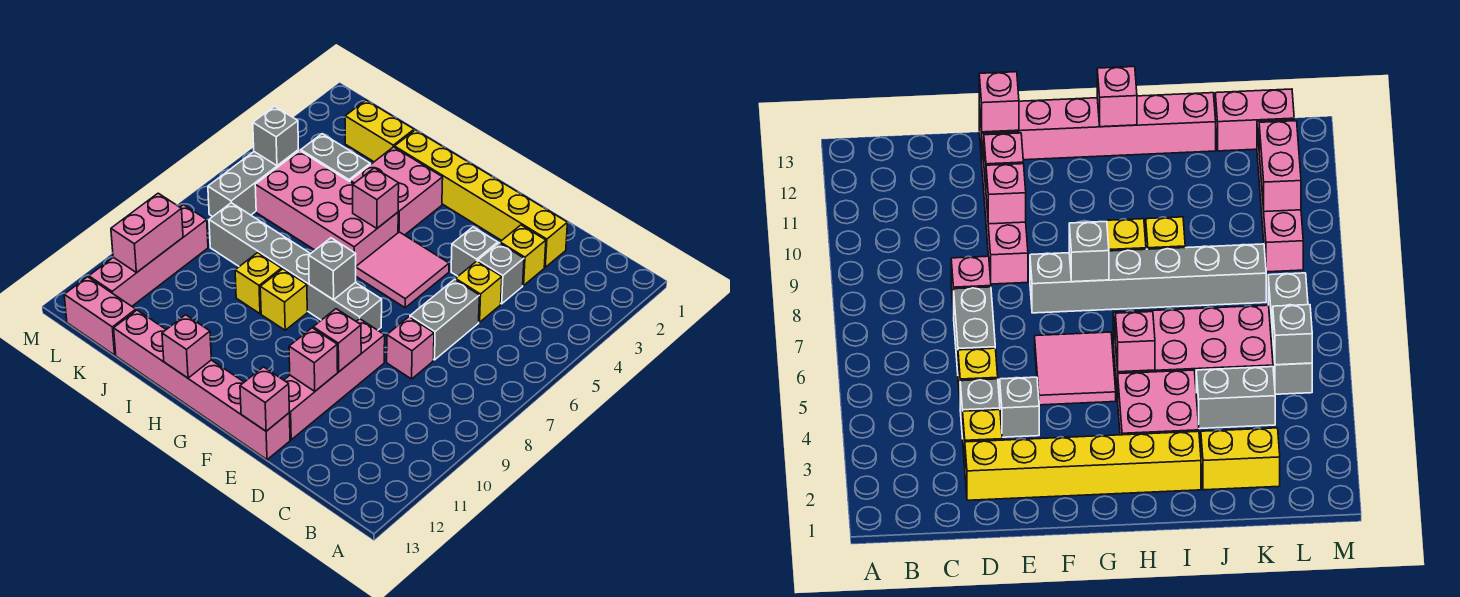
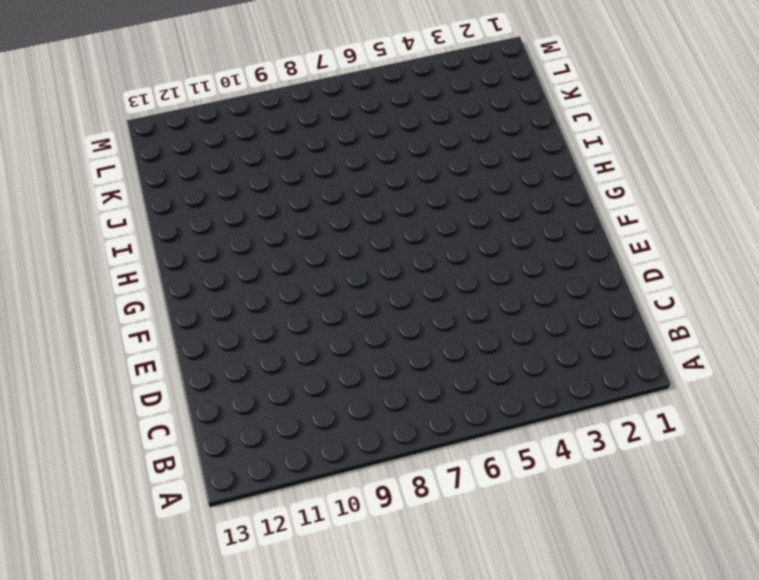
none -> yellow brick D2:I2 level 1
none -> yellow brick D3 level 1
none -> grey brick D4 level 1

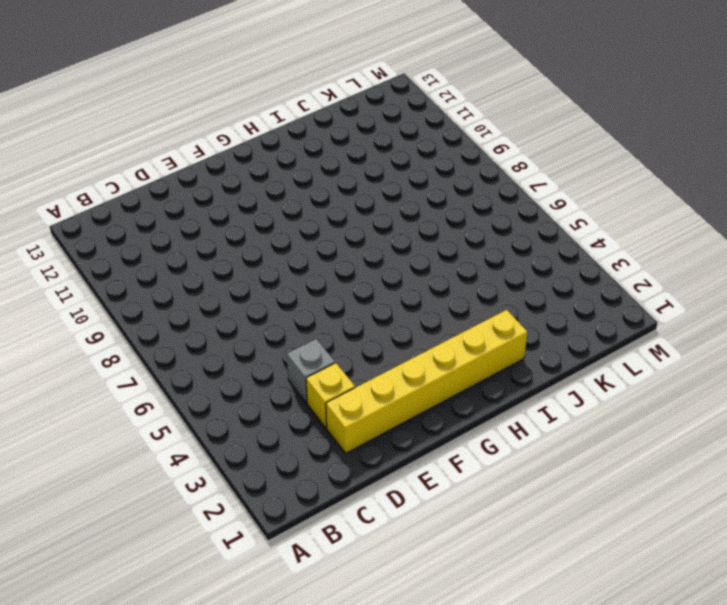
none -> yellow brick D5 level 1
none -> grey brick D6:D7 level 1
none -> pink brick D8 level 1

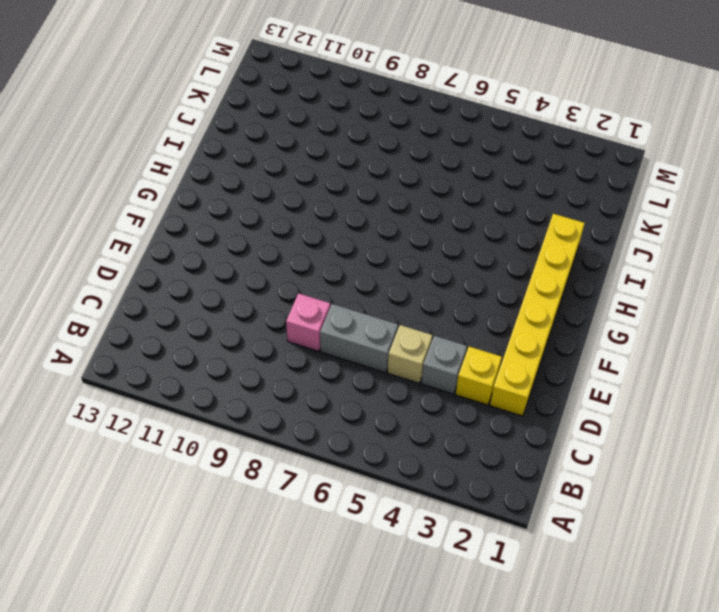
tan brick D5 level 1 -> yellow brick D5 level 1
none -> grey brick E4 level 1
none -> pink brick E9:E12 level 1
none -> pink brick E13:J13 level 1

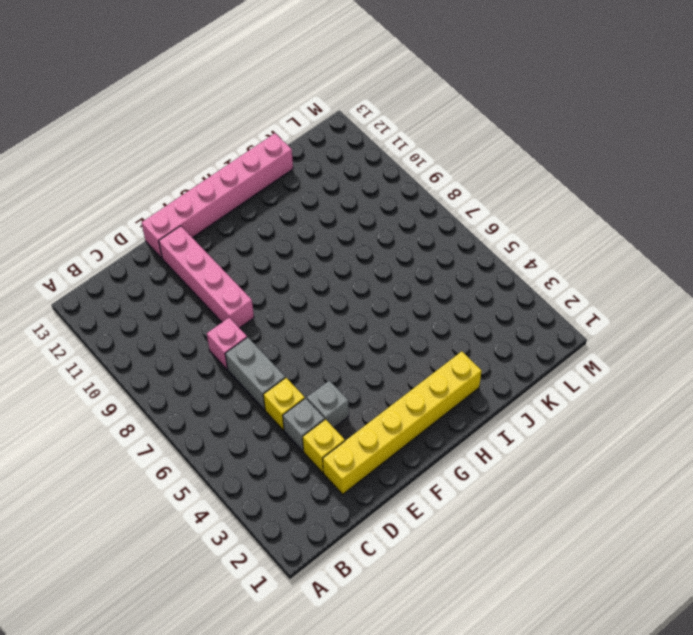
none -> pink tile F5:G6 level 1
none -> grey brick F8:K8 level 1
none -> pink brick H3:I4 level 1

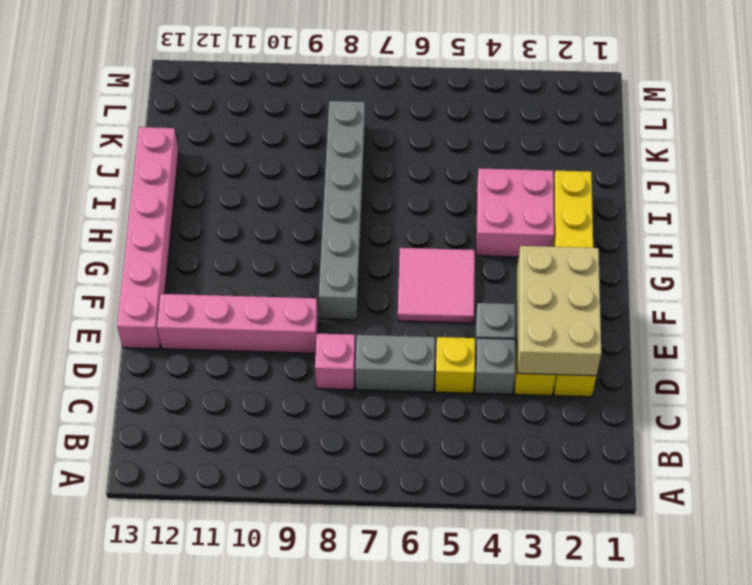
tan brick D2:F3 level 2 -> none
none -> pink brick H5:K6 level 1
none -> yellow brick H9 level 1
none -> yellow brick I9 level 1

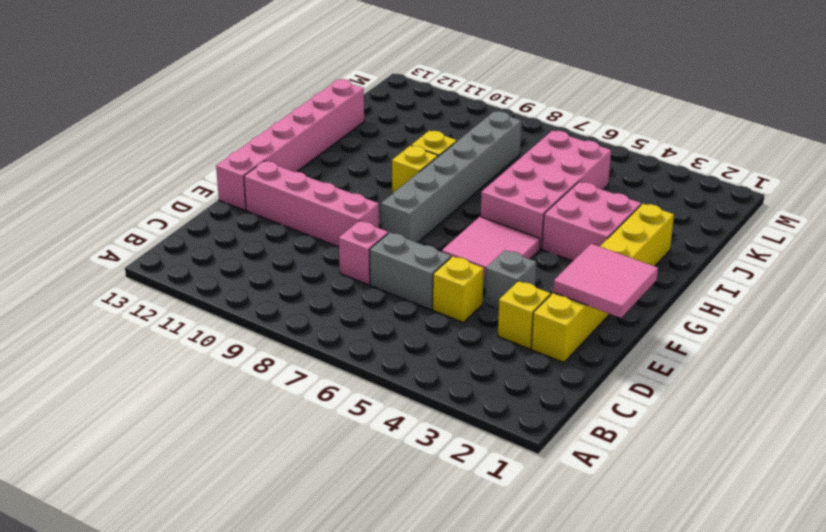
pink tile E1:F2 level 2 -> none
none -> grey brick D4 level 1
none -> yellow brick J2:K2 level 1
none -> grey brick J4:K4 level 1

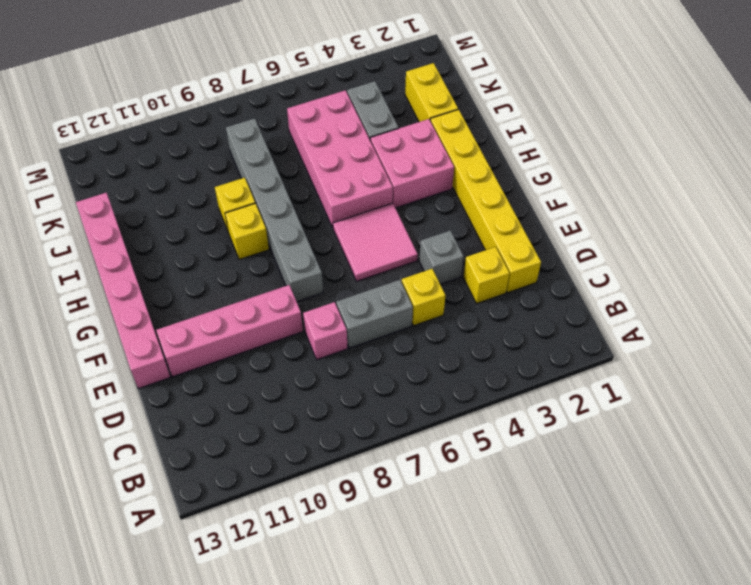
none -> grey brick D4 level 1
none -> pink brick K13:L13 level 1
none -> grey brick L5:L7 level 1

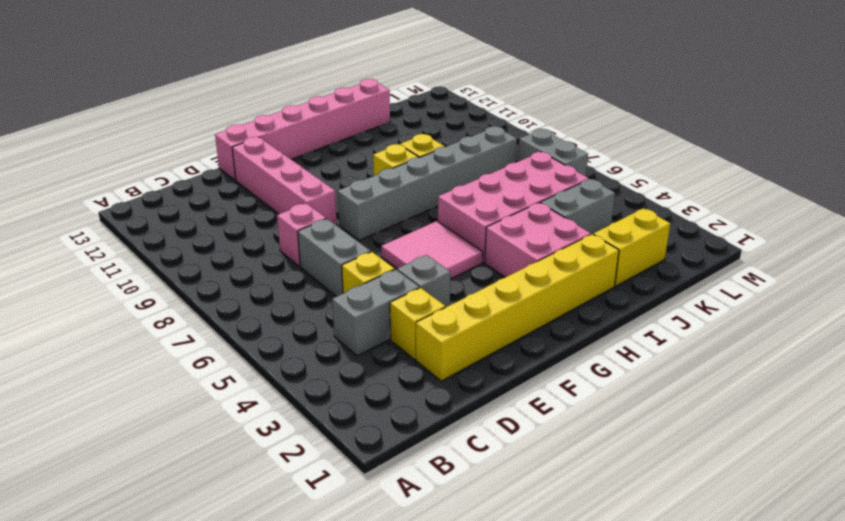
grey brick C4:D4 level 1 -> grey brick D4 level 1
grey brick L6:L7 level 1 -> grey brick L5:L7 level 1
none -> pink brick K13:L13 level 1
none -> pink brick L9:L12 level 1
none -> pink brick E10 level 2

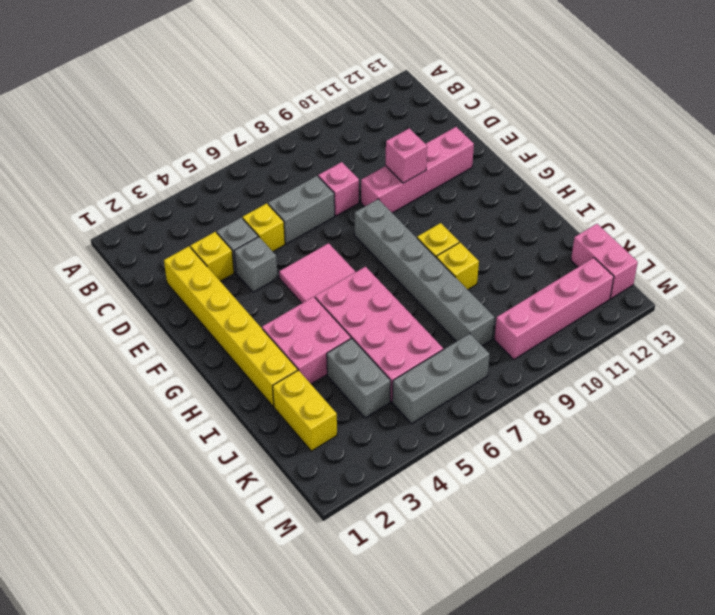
none -> pink brick E13:J13 level 1
none -> pink brick E11 level 2
none -> pink brick E13 level 2

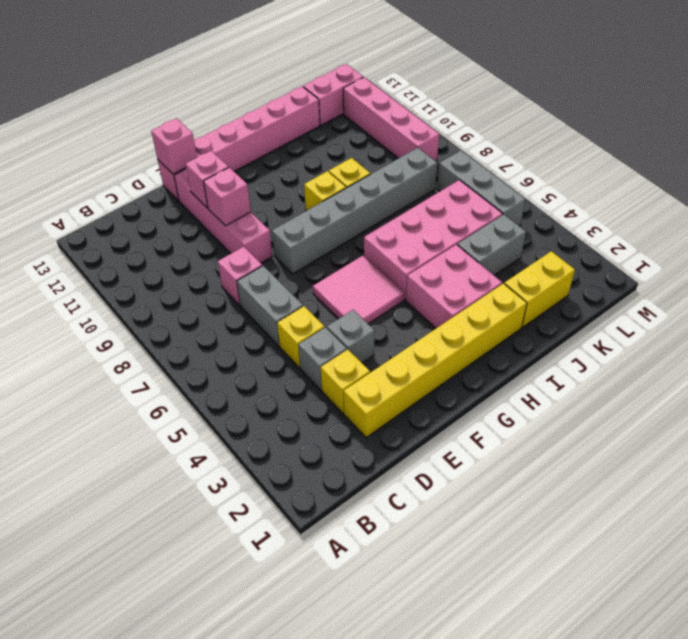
none -> grey brick G8 level 2
none -> pink brick H5 level 2
none -> pink brick H13 level 2

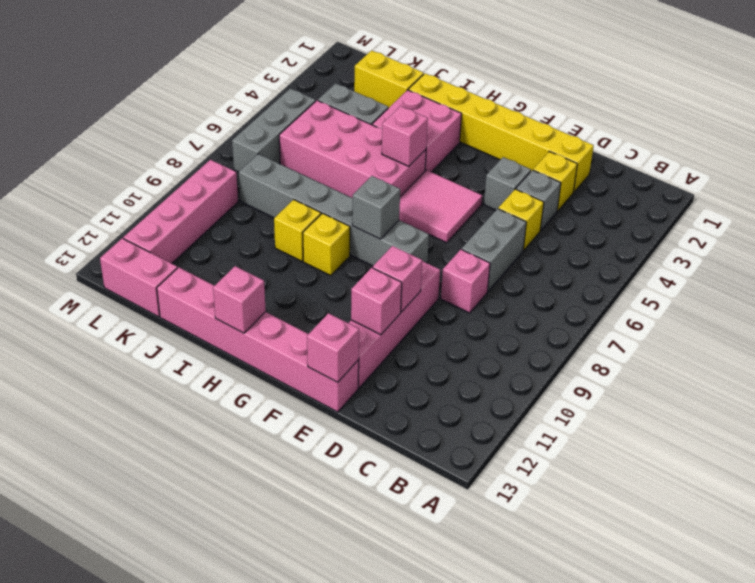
none -> grey brick L5 level 2
none -> pink brick L10:L11 level 2

